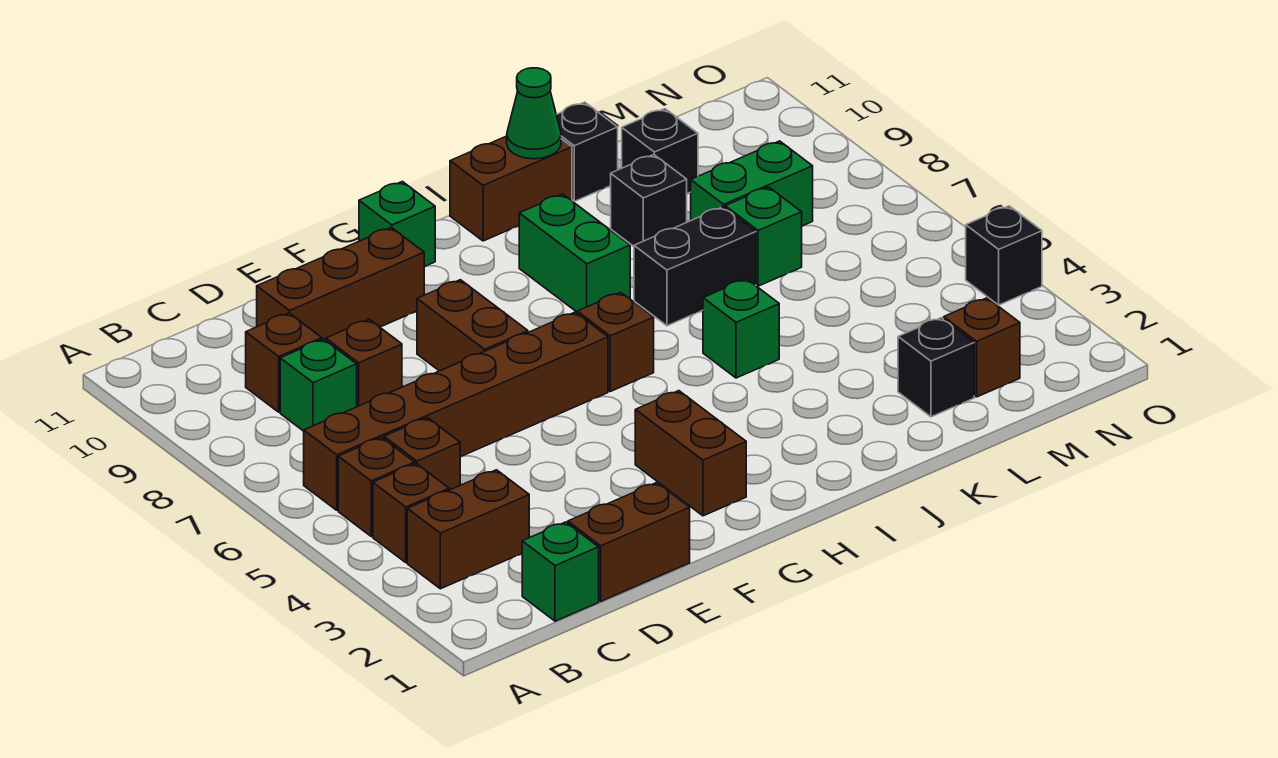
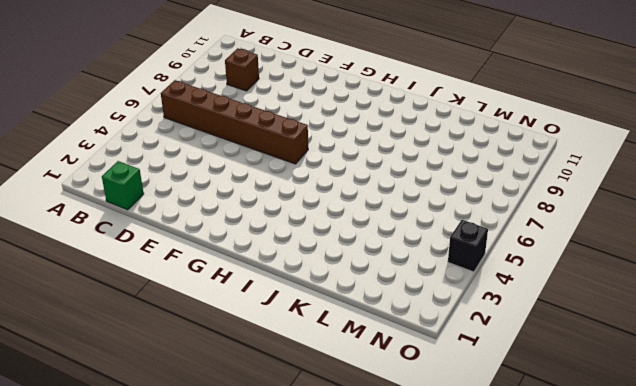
none -> brown brick B3:C3 level 1
none -> brown brick B4 level 1
none -> brown brick B5 level 1

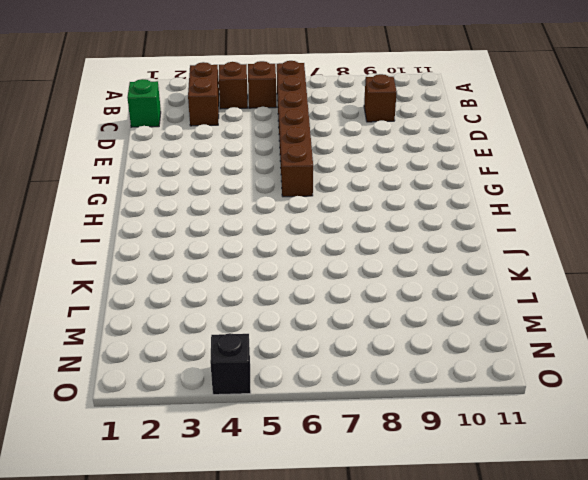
none -> brown brick C5 level 1
none -> green brick C8 level 1
none -> brown brick D1:E1 level 1

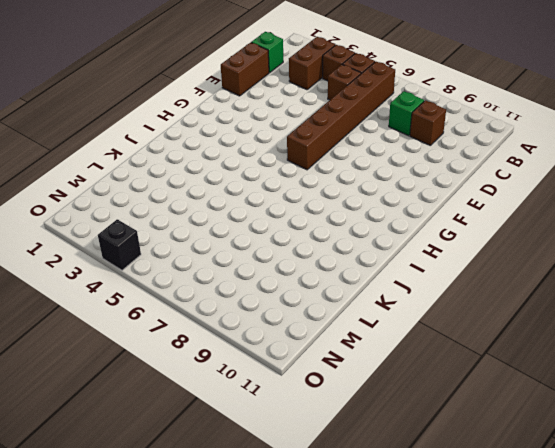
none -> brown brick D8 level 1
none -> brown brick D10:F10 level 1
none -> brown brick F7:F8 level 1

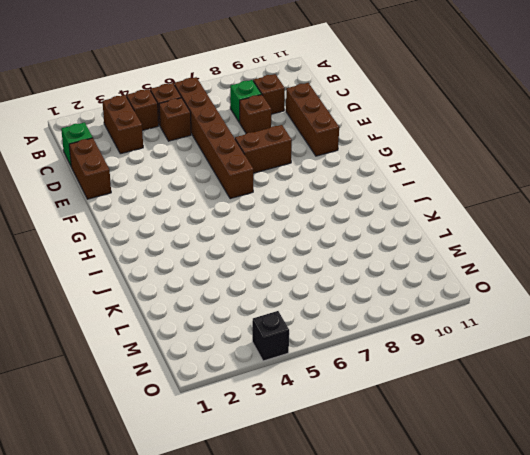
none -> brown brick G2:G3 level 1
none -> green brick G11 level 1
none -> brown brick H6 level 1

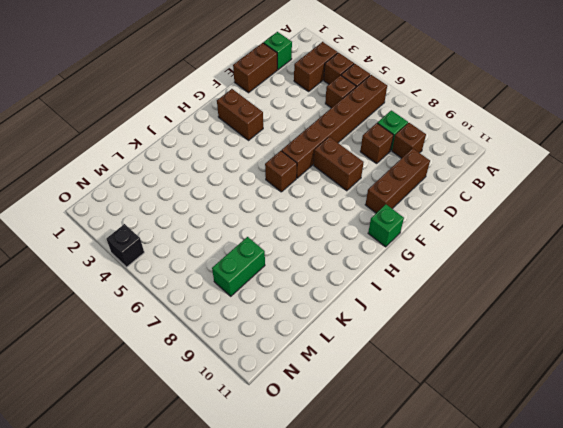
none -> green brick I8:I9 level 1
none -> brown brick I11:J11 level 1
none -> green brick J5 level 1

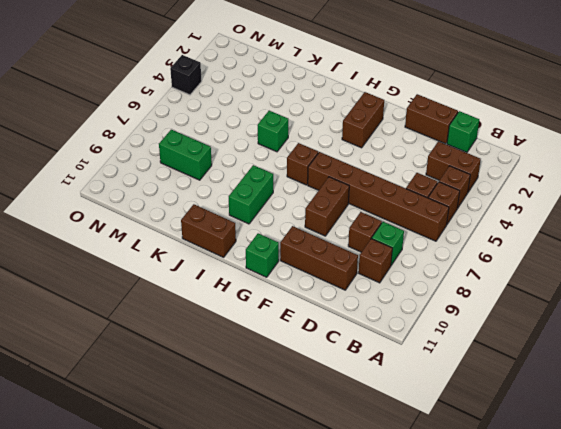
none -> black brick J7:K7 level 1
none -> black brick K9 level 1
none -> black brick K11 level 1

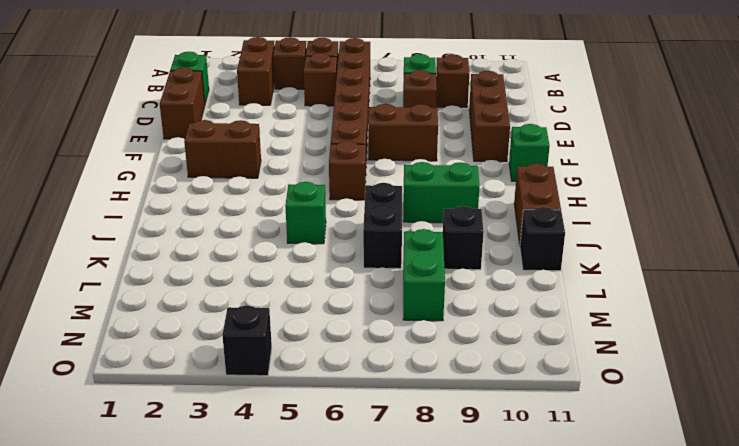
none -> black brick L2 level 1
none -> green brick L7 level 1
none -> black brick L10 level 1

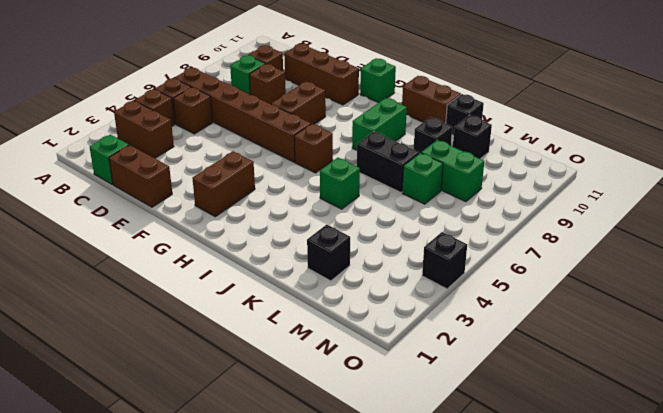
none -> brown brick M2 level 1
none -> green cone J11 level 2

